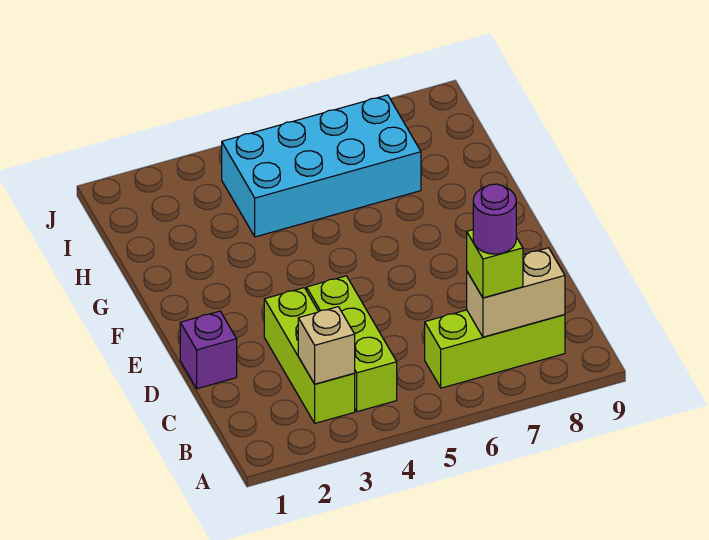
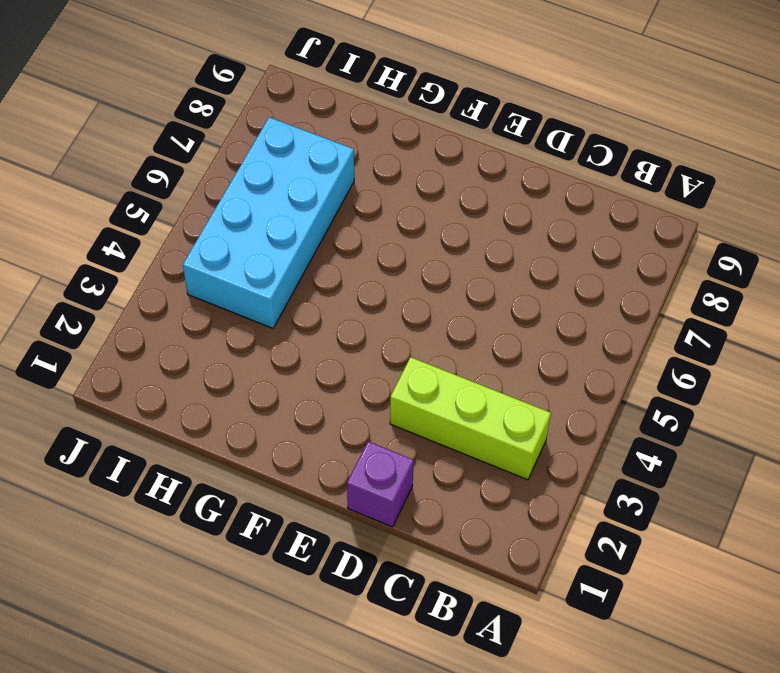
none -> lime brick B4:D4 level 1
none -> lime brick B6:B8 level 1

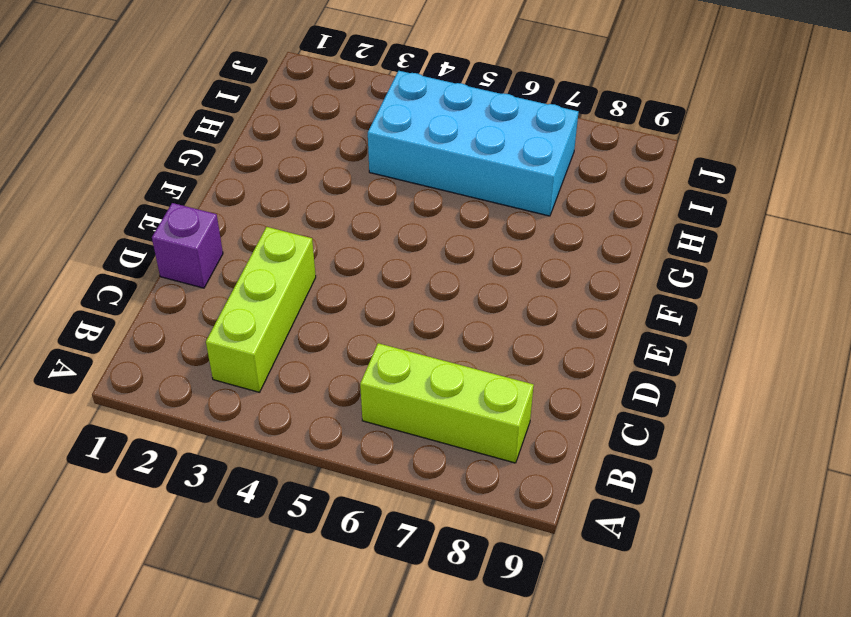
none -> lime brick B4:D4 level 1
none -> tan brick B3 level 2

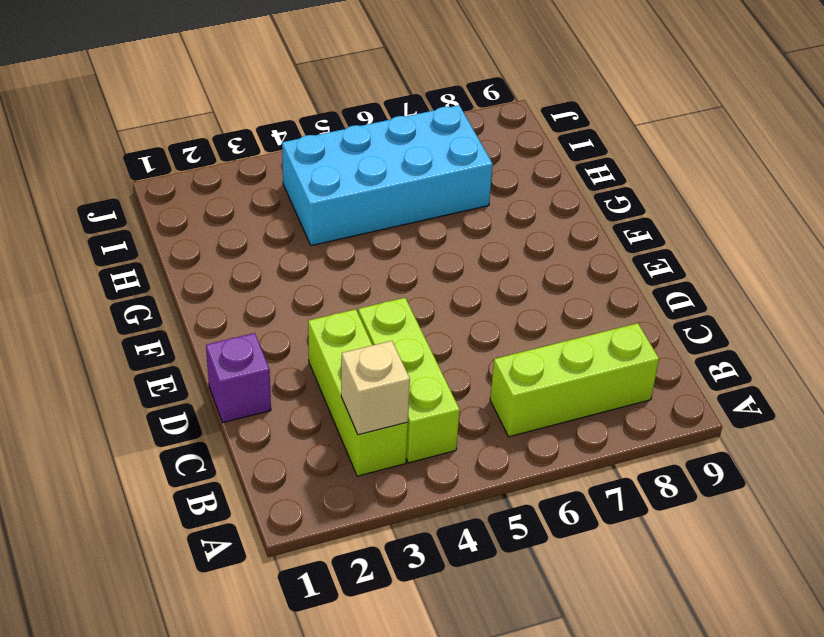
none -> tan brick B7:B8 level 2
none -> lime brick B7 level 3

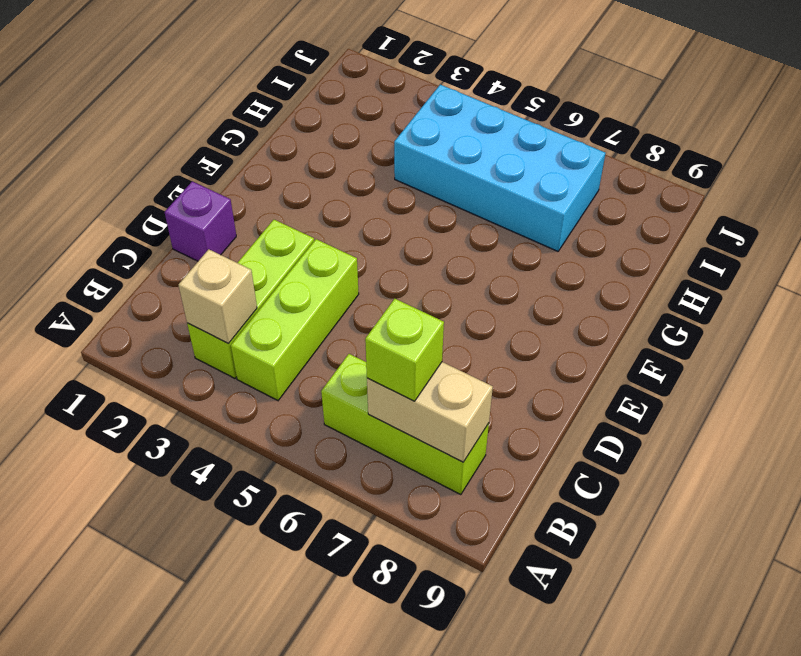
none -> purple round brick B7 level 4

